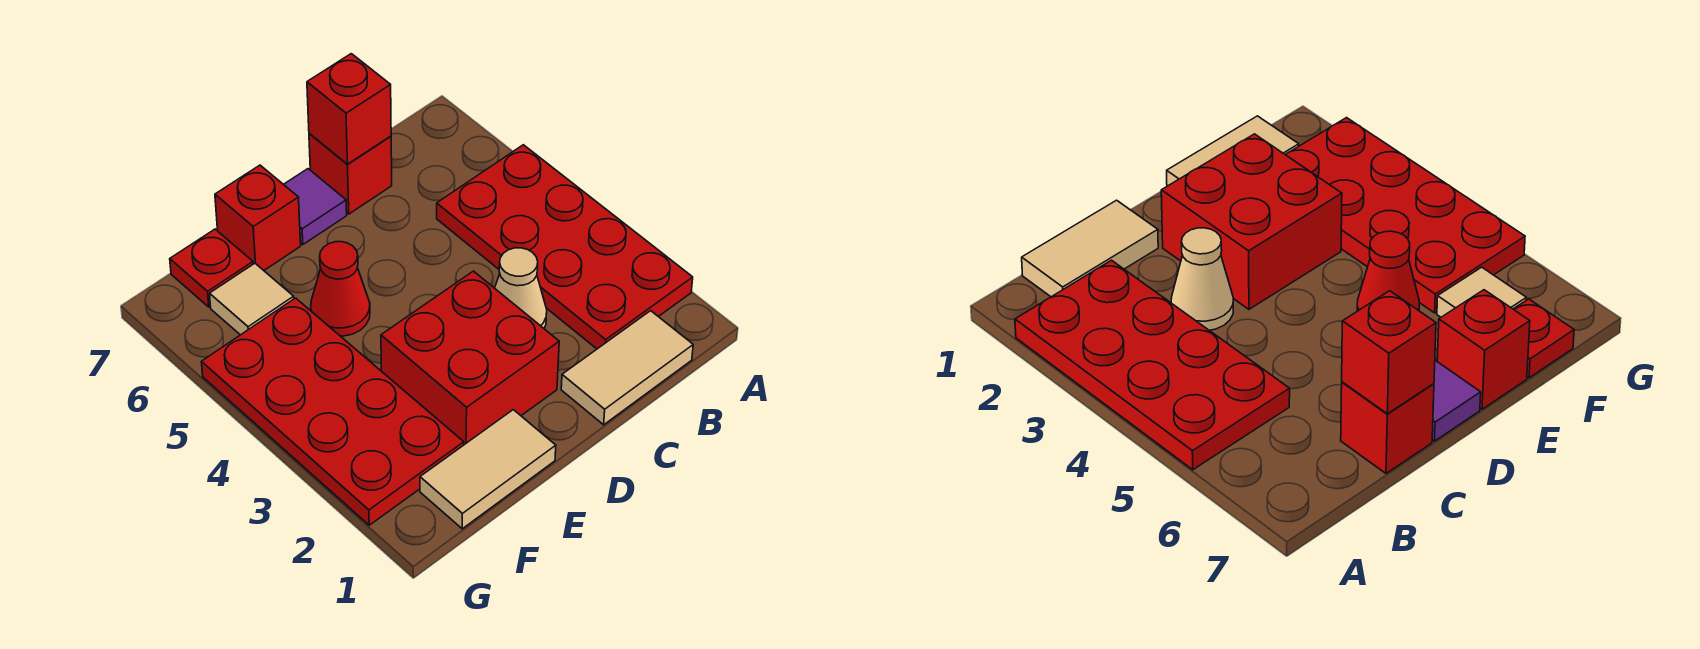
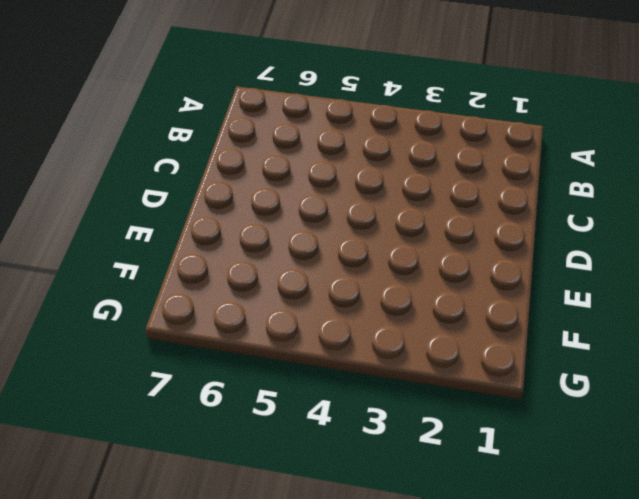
none -> red plate A2:B5 level 1
none -> tan tile B1:C1 level 1
none -> tan cone C3 level 1

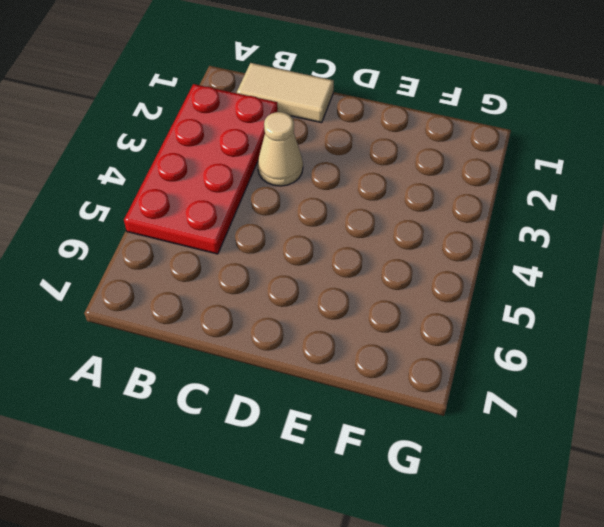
none -> red brick C7 level 1
none -> red brick D2:E3 level 1
none -> purple tile D7 level 1

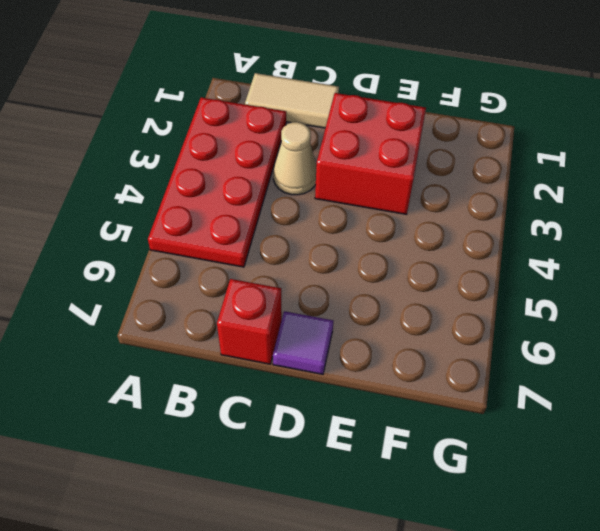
none -> tan tile E1:F1 level 1
none -> red cone E5 level 1
none -> red brick E7 level 1

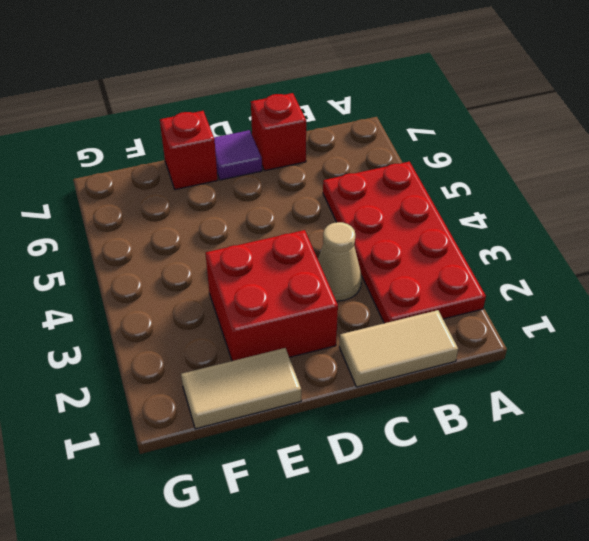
none -> red cone E5 level 1
none -> red plate F2:G5 level 1
none -> tan tile F6 level 1

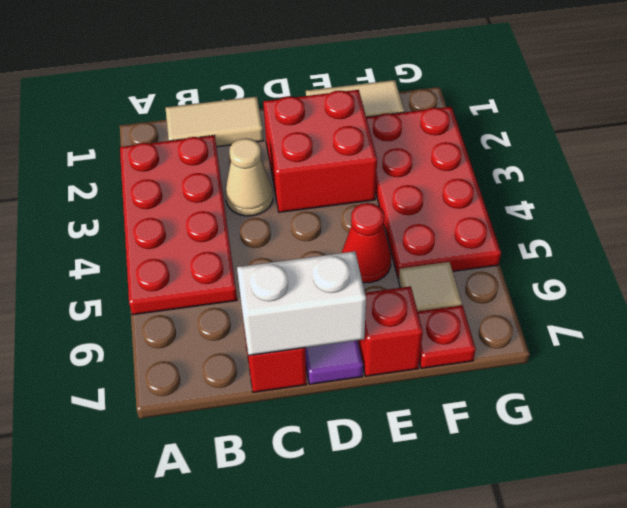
white brick C7:D7 level 2 -> red brick C7 level 2

